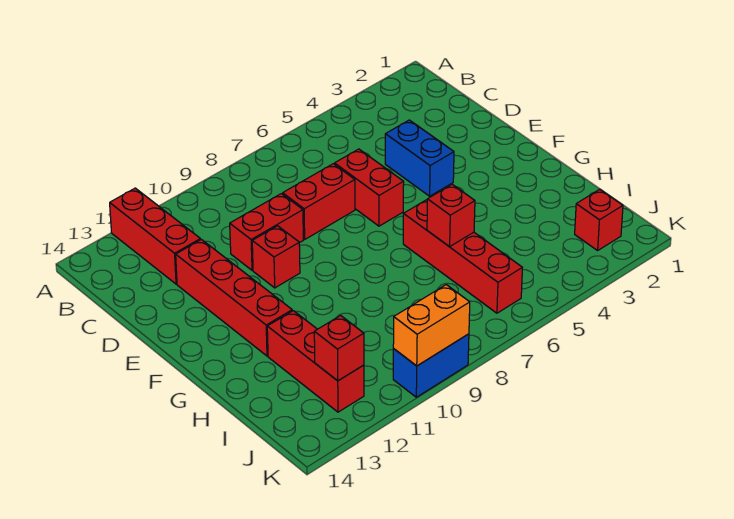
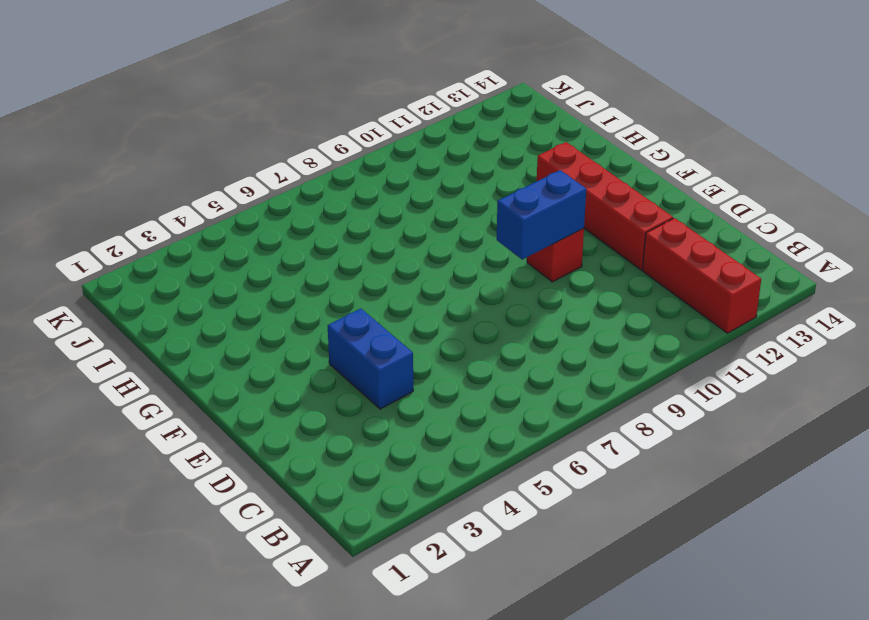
blue brick E9:E10 level 2 -> blue brick K9:K10 level 1
none -> red brick D6:E6 level 1
none -> red brick D7:D8 level 1
none -> red brick D9:D10 level 1

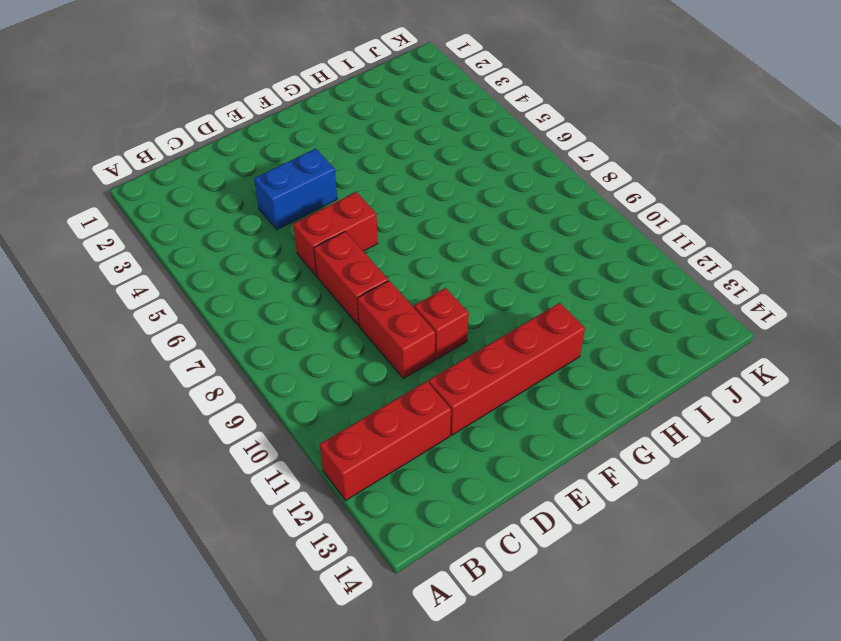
none -> red brick G6:J6 level 1
none -> red brick H12:J12 level 1
none -> red brick J2 level 1

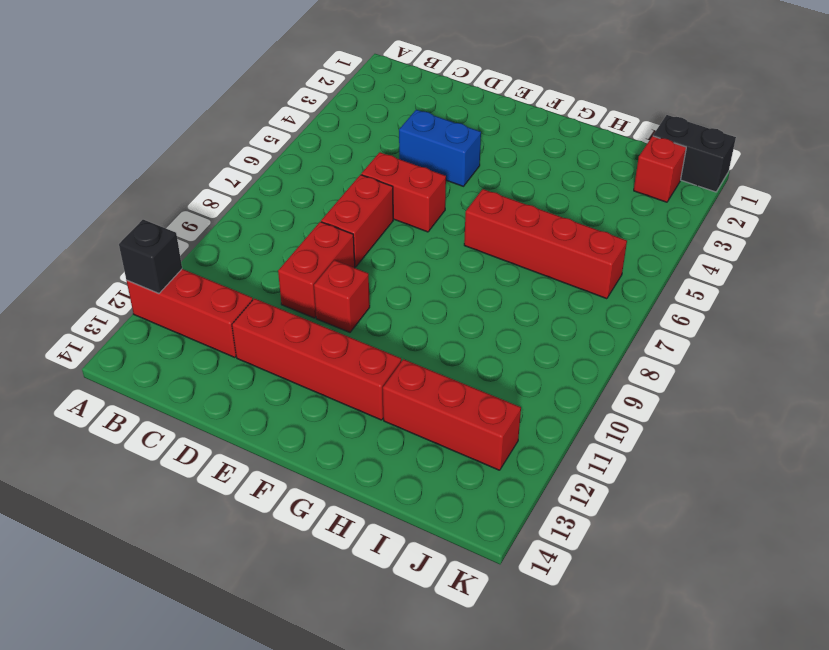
black brick A12 level 2 -> none
black brick J1:K1 level 1 -> none
none -> blue brick K9:K10 level 1
none -> red brick H6 level 2
none -> red brick J12 level 2

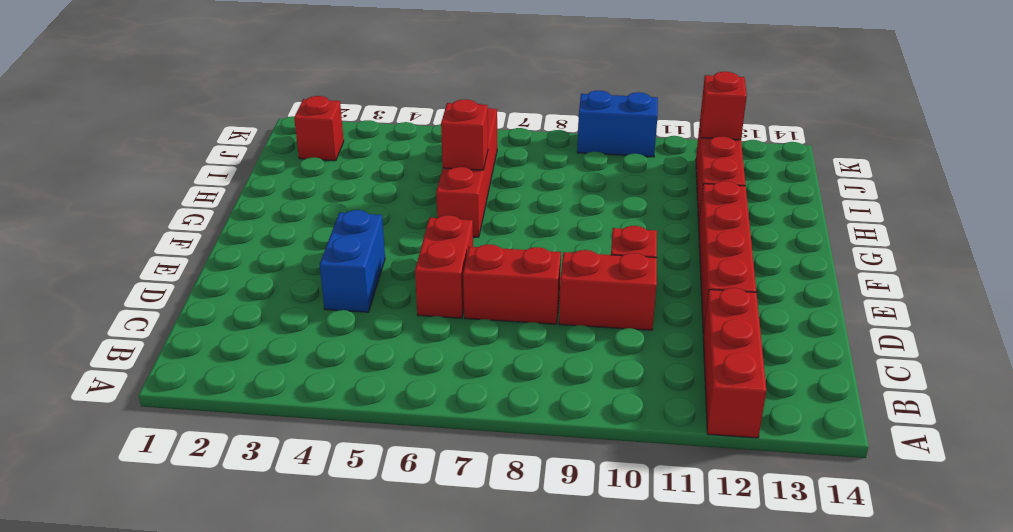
none -> orange brick K9:K10 level 2

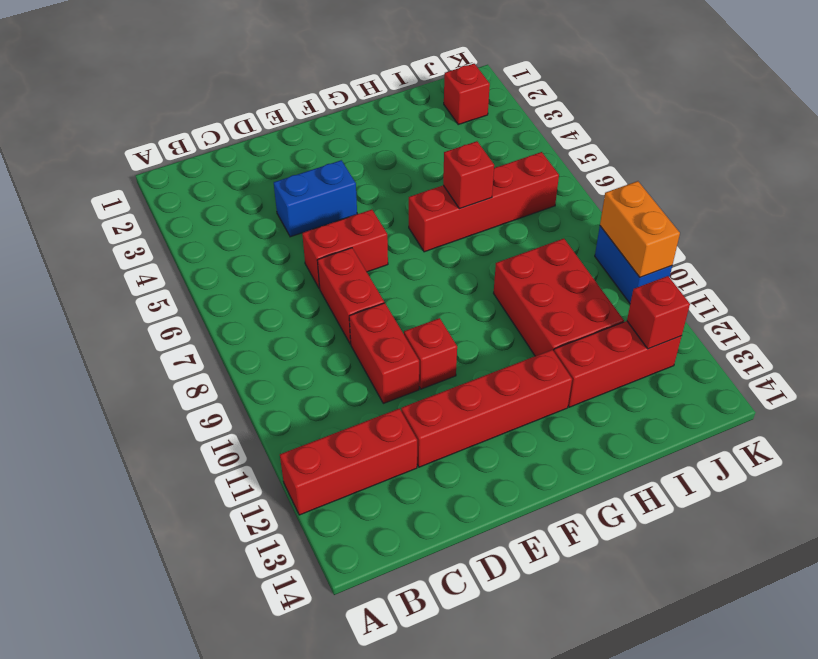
red brick H9:I11 level 1 -> none

